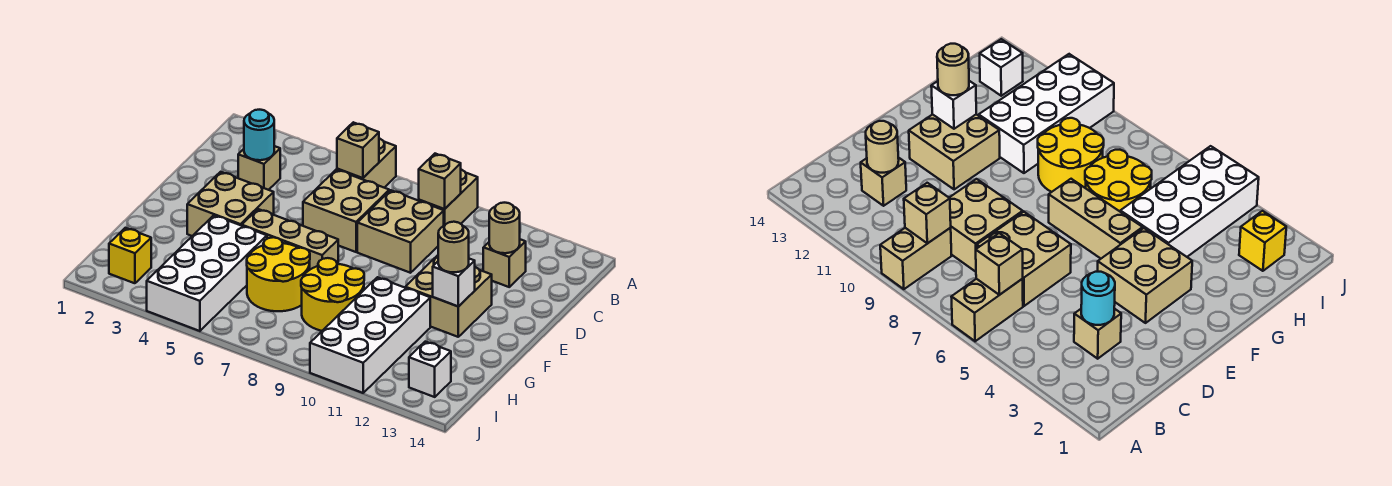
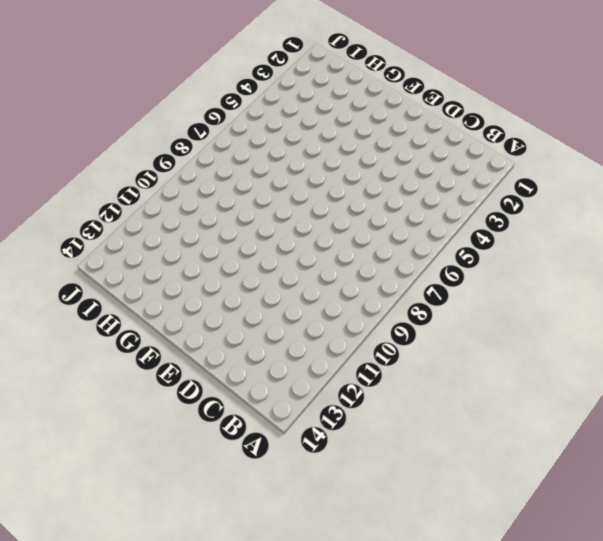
none -> tan brick A6:B6 level 1
none -> tan brick A9:B9 level 1
none -> tan brick C3 level 1

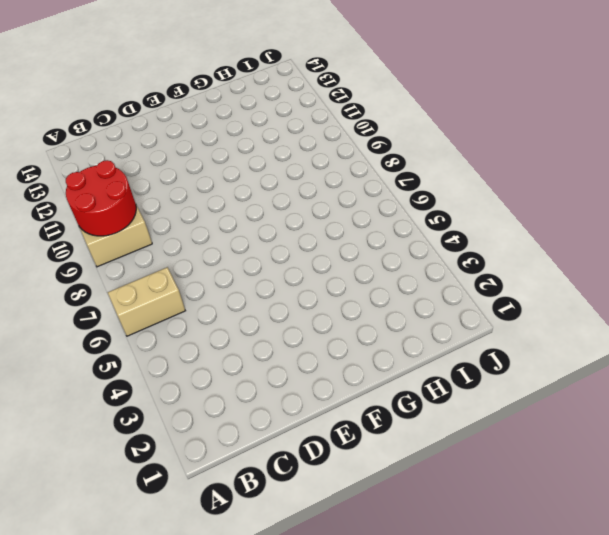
red round brick A9:B10 level 2 -> tan brick B9 level 2
none -> tan brick C3 level 1
none -> tan brick C6:D7 level 1
none -> tan brick C8:D9 level 1

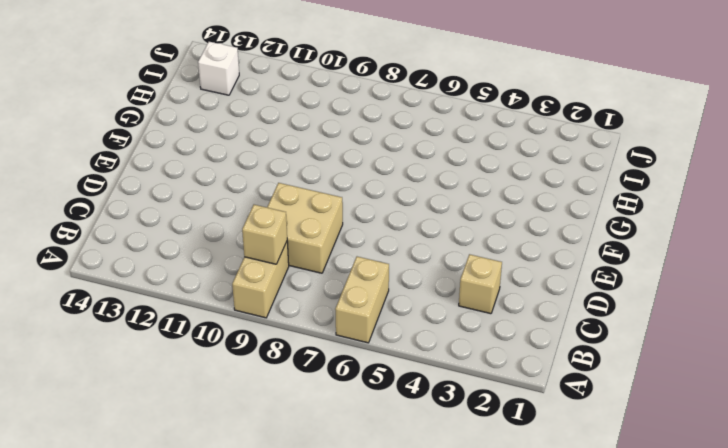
none -> tan brick C6:D7 level 1
none -> tan brick C12 level 1
none -> tan brick E3:F4 level 1

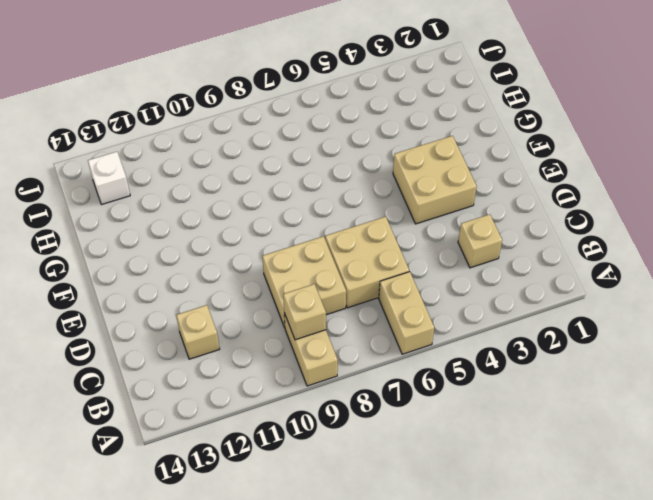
none -> tan brick E11:F12 level 1
none -> tan brick F5:F7 level 1
none -> white brick G4:J5 level 1

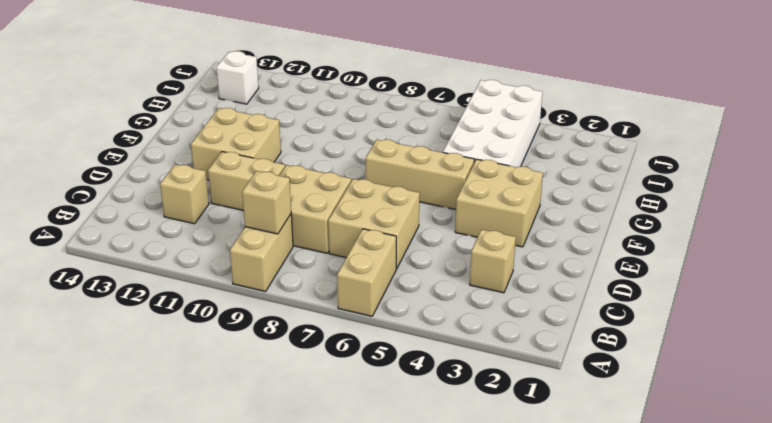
tan brick D10:D11 level 1 -> none
none -> yellow round brick G6:H7 level 1
none -> yellow round brick G8:H9 level 1
none -> white brick G10:J11 level 1

